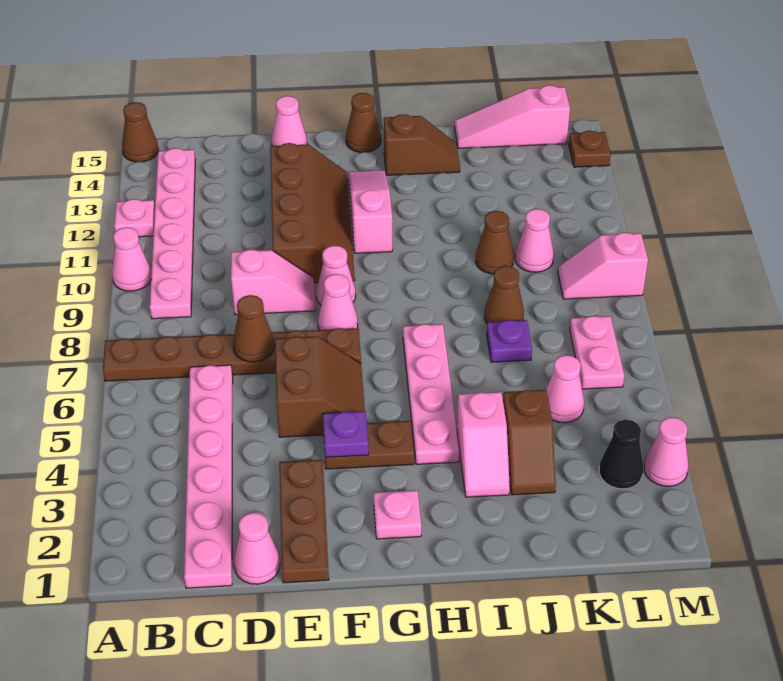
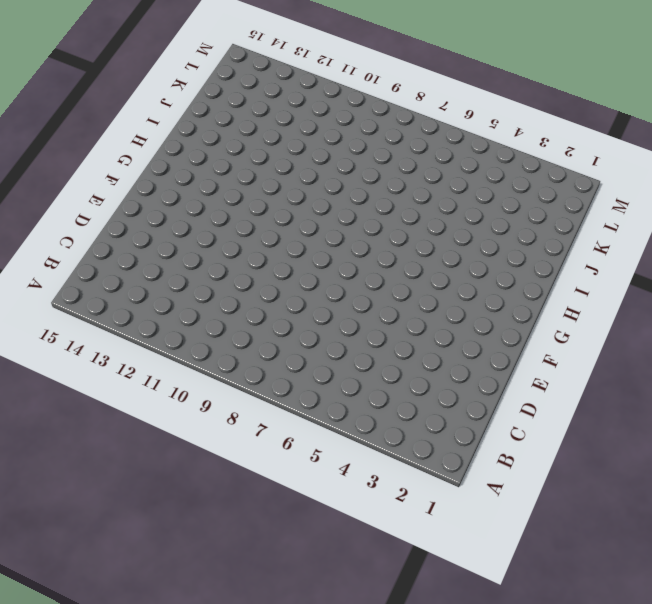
none -> brown plate A7:F7 level 1
none -> pink cone A10 level 1
none -> pink plate A12 level 1
none -> brown cone A15 level 1

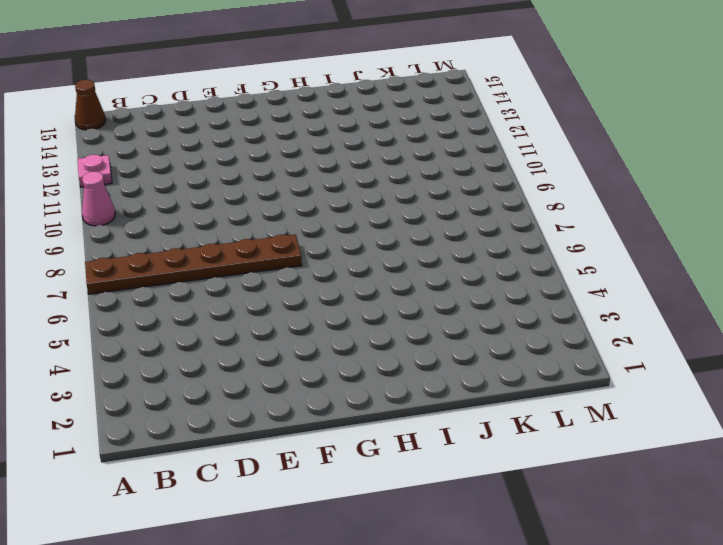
none -> pink plate B9:B14 level 1
none -> pink plate C1:C6 level 1
none -> pink cone D1 level 1
none -> pink slope D9:E9 level 1 top D

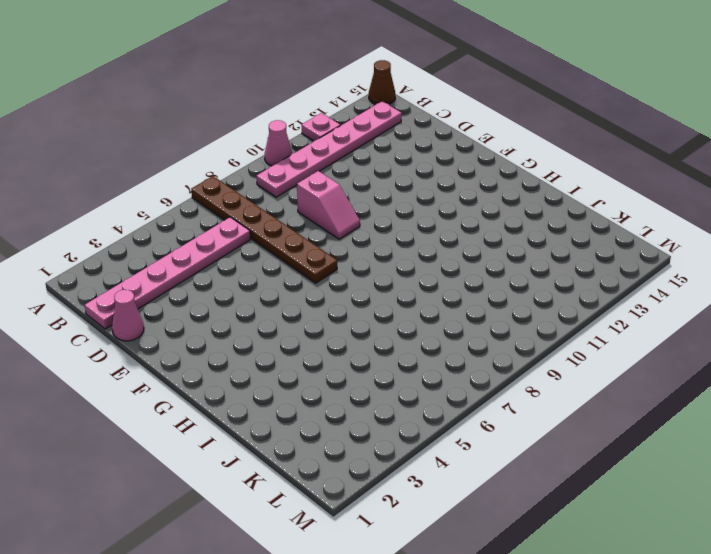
none -> brown plate E1:E3 level 1
none -> brown slope E5:F6 level 1 top E
none -> brown slope E10:F13 level 1 top E
none -> pink cone E15 level 1

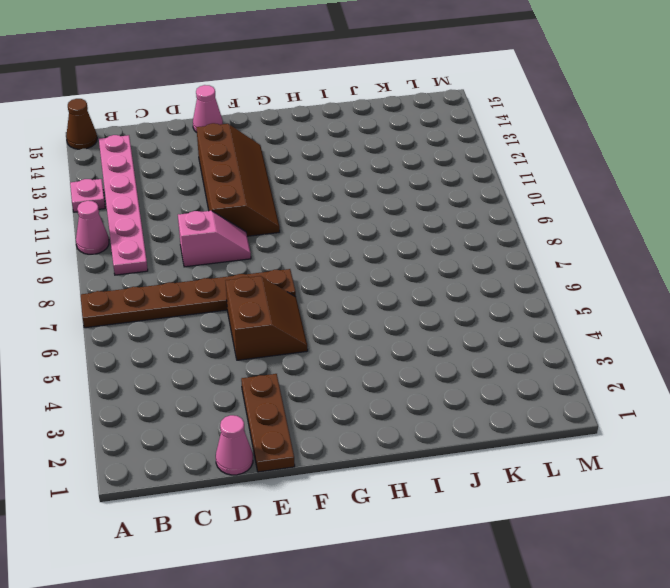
none -> pink plate C1:C6 level 1
none -> brown plate F4:G4 level 1
none -> pink cone F8 level 1
none -> pink cone F9 level 1

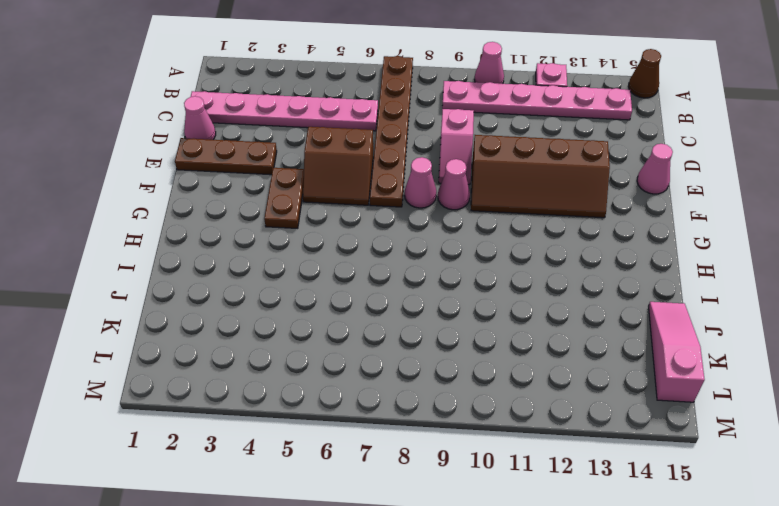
none -> pink plate G2 level 1
none -> pink slope G11:G13 level 1 top 11
none -> brown cone G15 level 1
none -> pink plate H4:H7 level 1

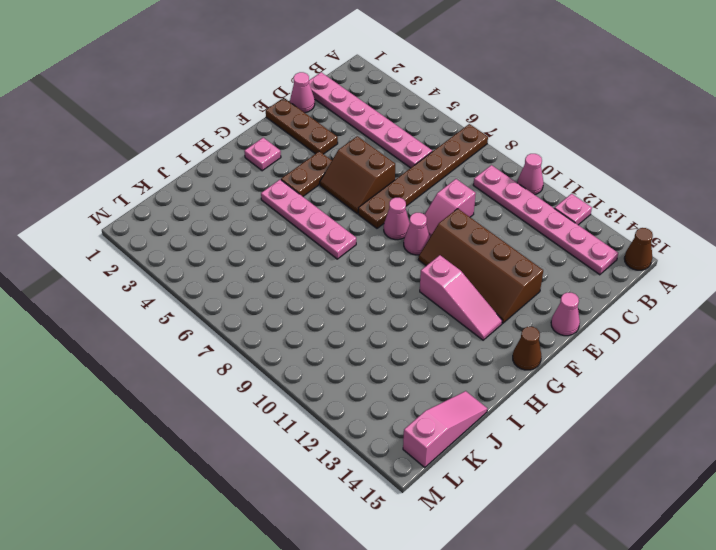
none -> brown slope H14:I14 level 1 top H
none -> pink slope I3:I4 level 1 top 4
none -> brown slope J3:J4 level 1 top 4
none -> purple plate J7 level 1

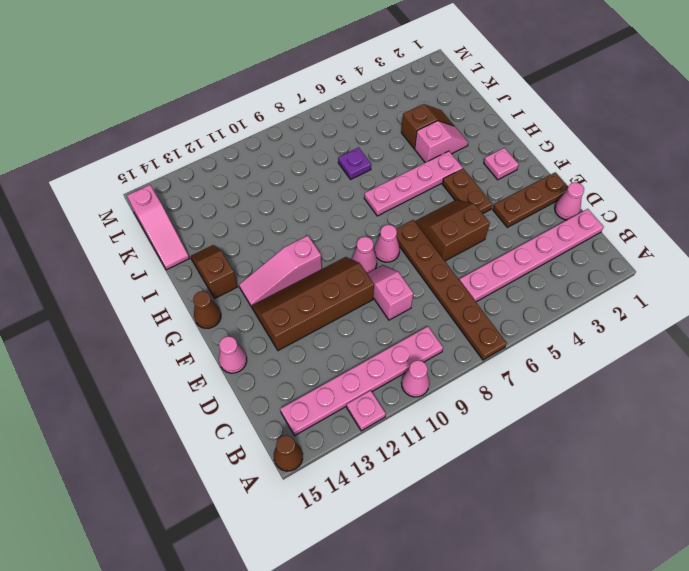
none -> brown cone J8 level 1
none -> brown cone J10 level 1
none -> pink cone K5 level 1
none -> pink cone K10 level 1

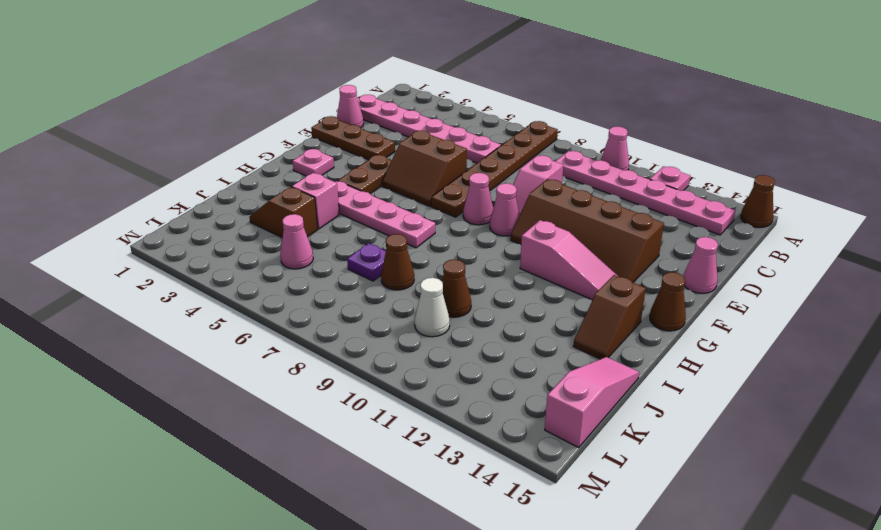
white cone K10 level 1 -> pink cone K10 level 1
none -> black cone L3 level 1
none -> pink plate L6:L7 level 1
none -> pink slope L9:M9 level 1 top M
none -> pink cone M3 level 1

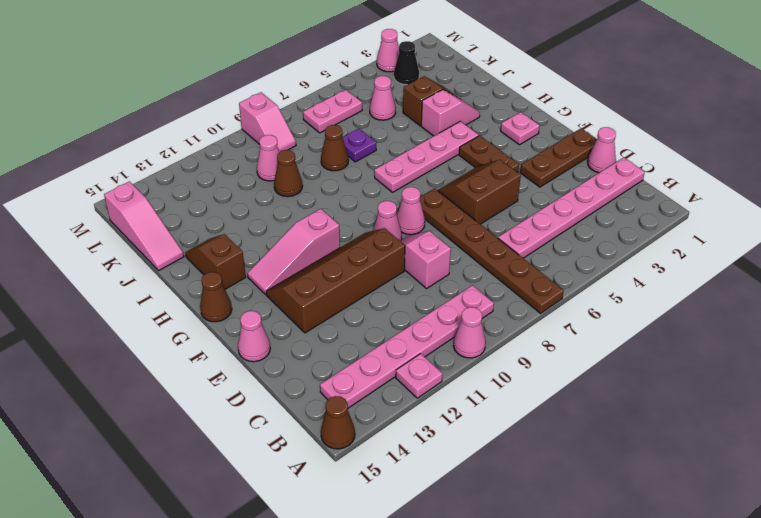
none -> brown plate M14 level 1
none -> brown cone D7 level 2
none -> purple plate F4 level 2

